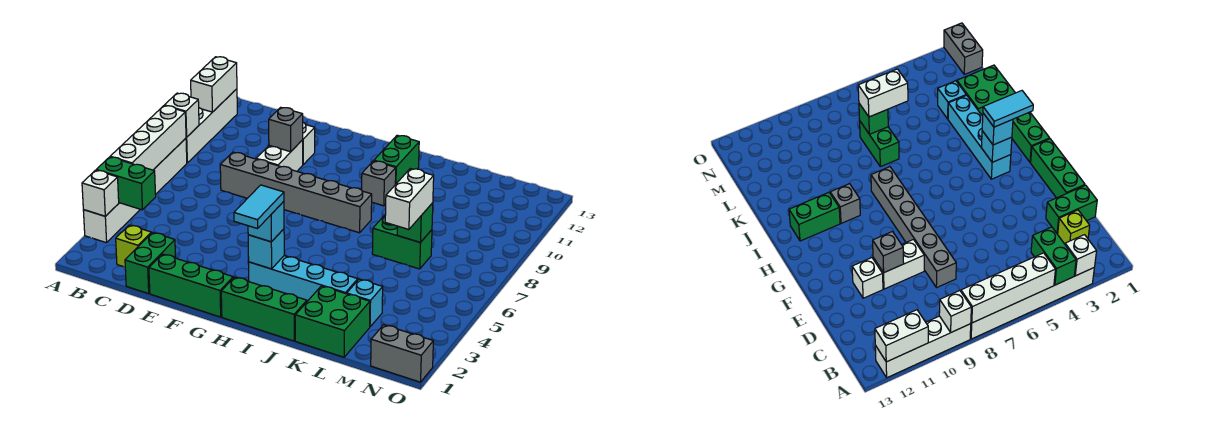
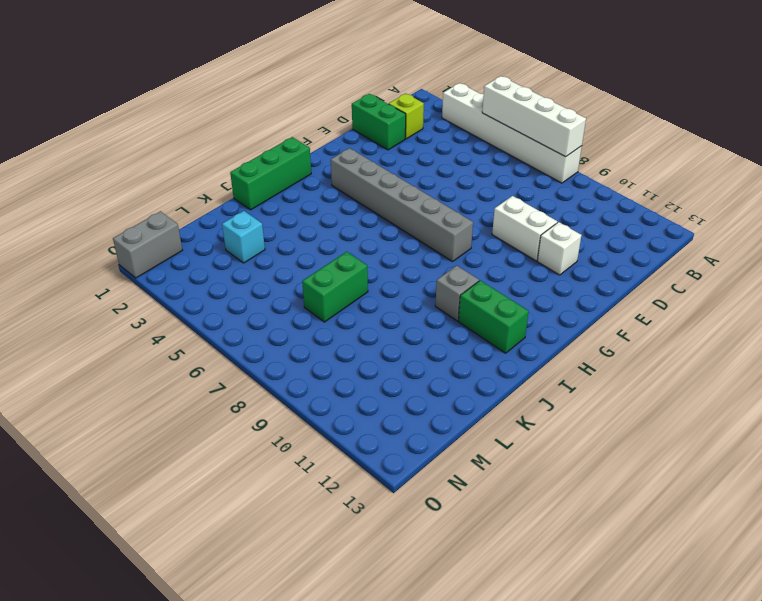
grey brick G3:G8 level 1 -> grey brick D8:I8 level 1
none -> white brick A9:A12 level 1
none -> green brick E1:G1 level 1
none -> cyan brick H3:K3 level 1

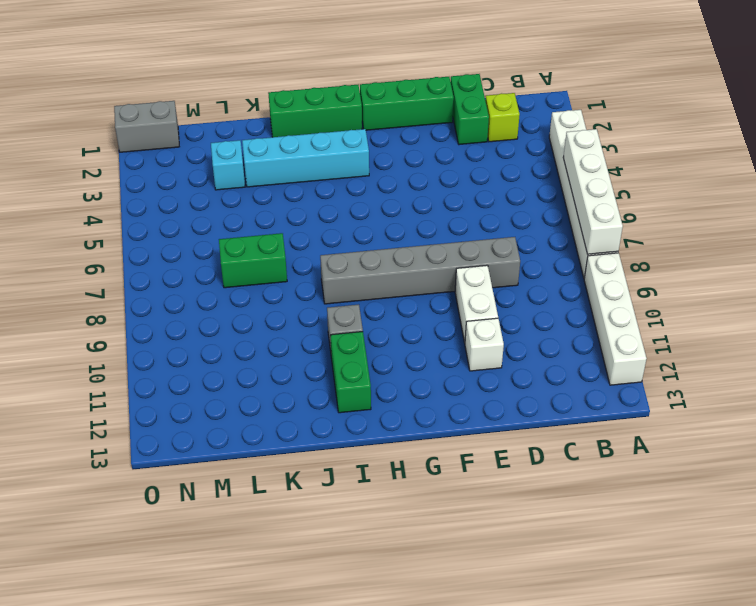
none -> green brick K1:L2 level 1
none -> white brick A3 level 2
none -> green brick A4:B4 level 2

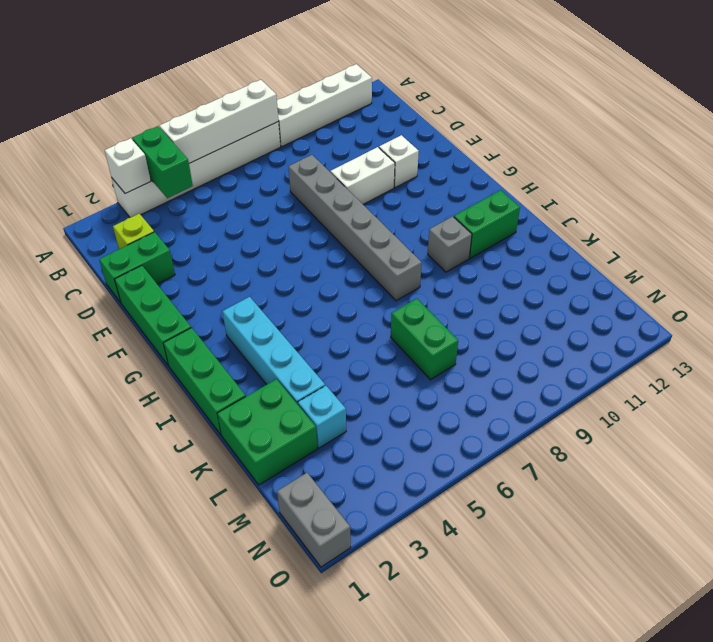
none -> white brick A9 level 2
none -> white brick A11:A12 level 2
none -> grey brick E10 level 2

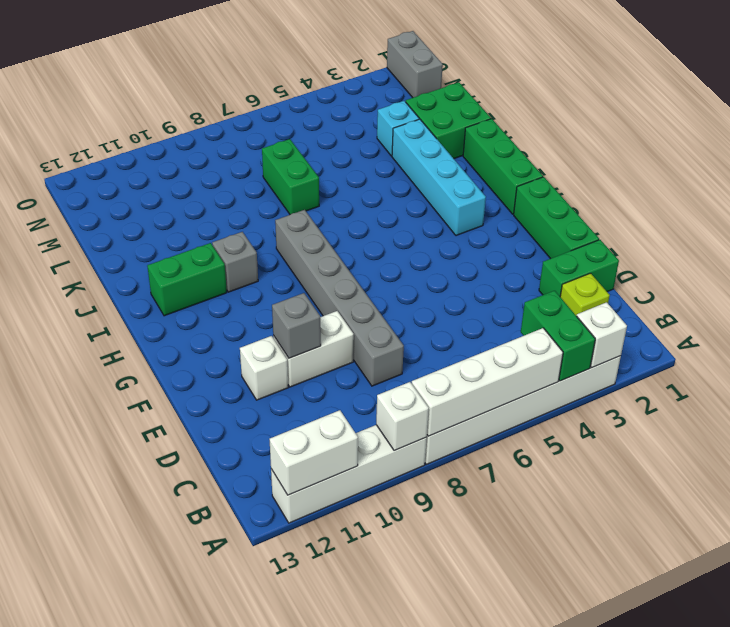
none -> cyan brick H3 level 2
none -> green brick L7 level 2
none -> cyan brick H3 level 3

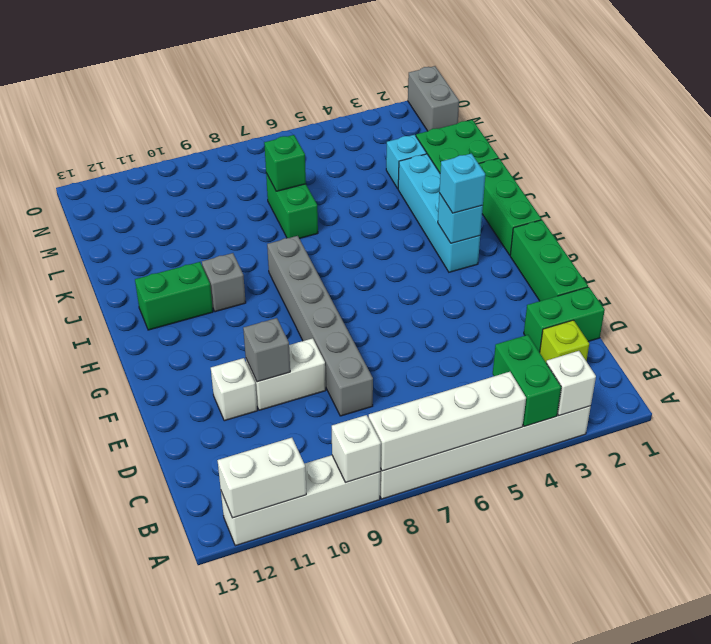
none -> white brick L6:L7 level 3
none -> cyan tile H2:H3 level 4

